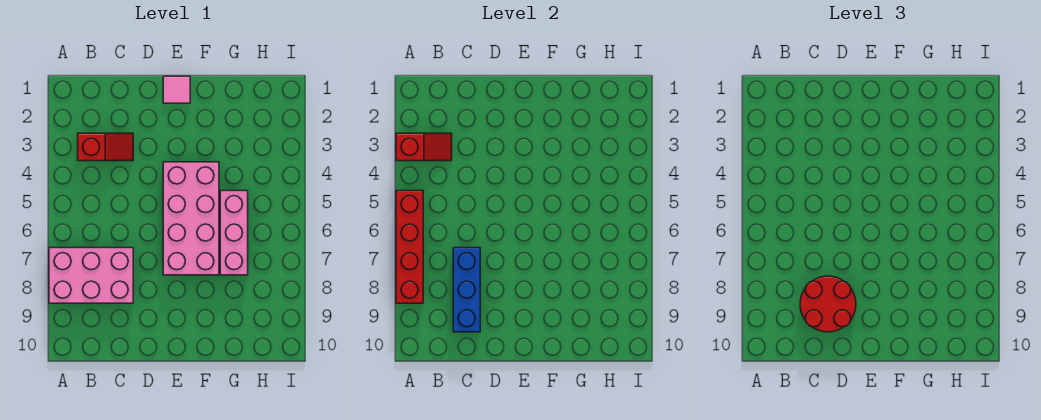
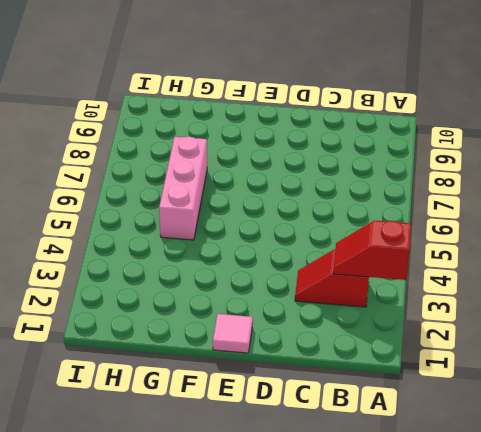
none -> pink brick A7:C8 level 1
none -> pink brick E4:F7 level 1

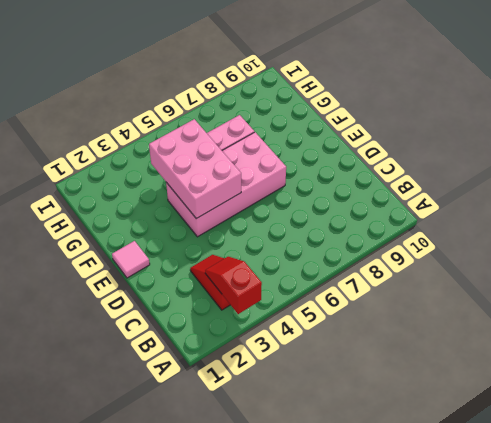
pink brick E4:G5 level 2 -> pink brick A7:C8 level 1
none -> red brick A5:A8 level 2
none -> blue brick C7:C9 level 2

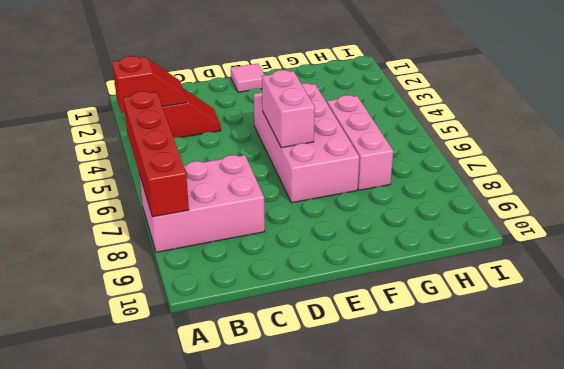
pink brick E5:E6 level 2 -> none
none -> blue brick C7:C9 level 2
none -> red round brick C8:D9 level 3

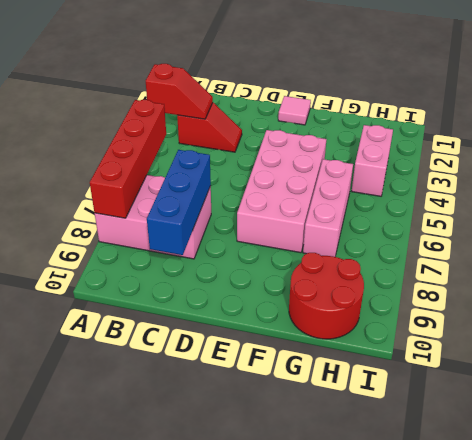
red round brick G9:H10 level 1 -> red round brick C8:D9 level 3
pink brick H3:H4 level 1 -> none

